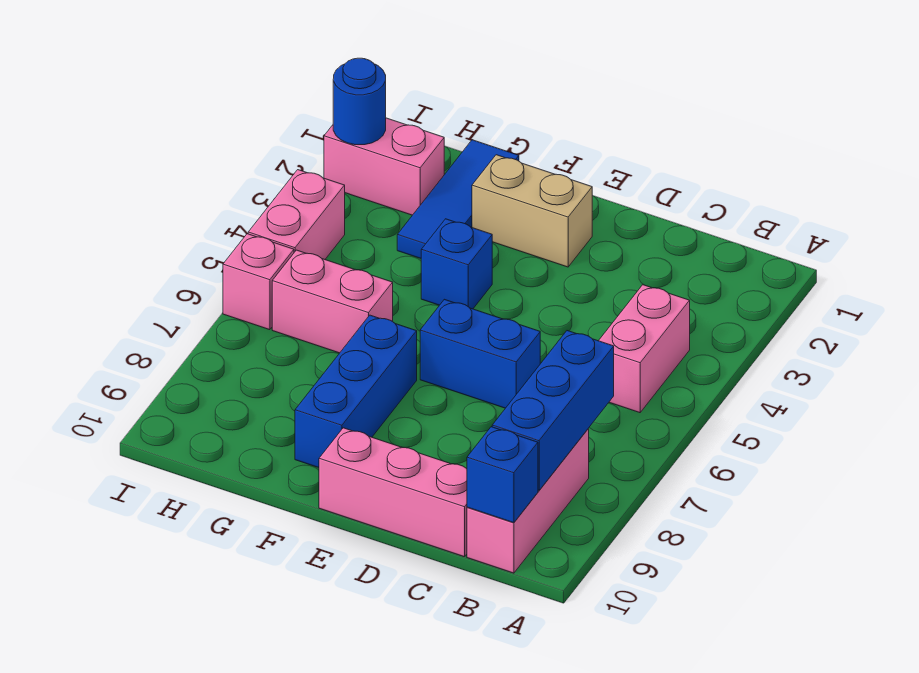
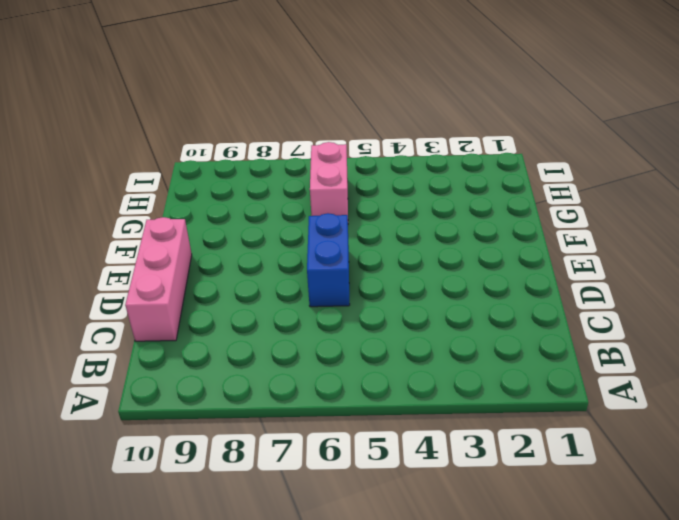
none -> pink brick B4:B5 level 1
none -> pink brick B8:B10 level 1
none -> tan brick E2:F2 level 1

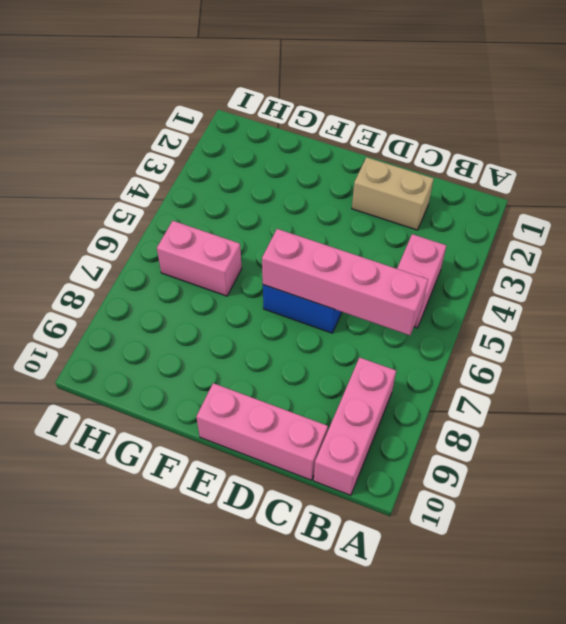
pink brick B6:E6 level 2 -> none
tan brick C2:D2 level 1 -> tan brick E2:F2 level 1
none -> blue brick F4 level 1
none -> blue brick F7:F9 level 1
none -> blue tile G1:G3 level 1

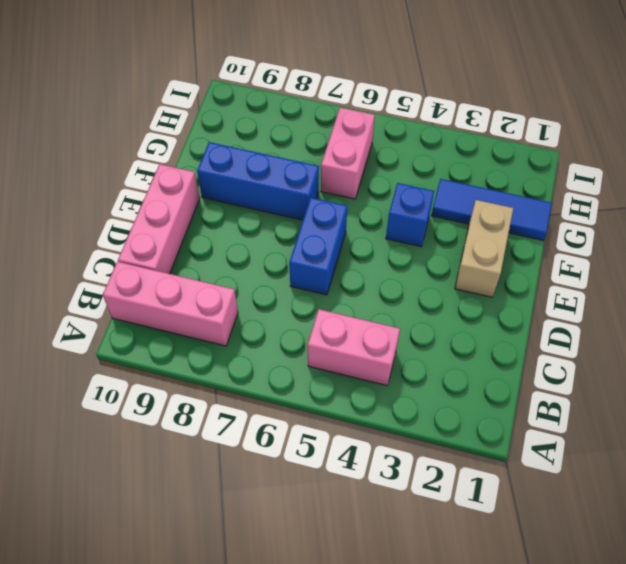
none -> pink brick H2:I2 level 1
none -> pink brick I4:I5 level 1
none -> pink brick I6 level 1

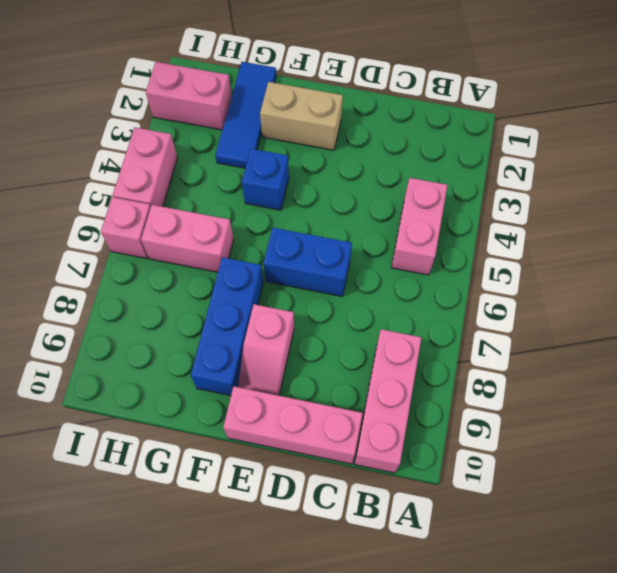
pink slope E8:E9 level 1 top 8 -> none
none -> blue brick B7:B9 level 2
none -> blue brick B10 level 2
none -> blue round brick I2 level 2

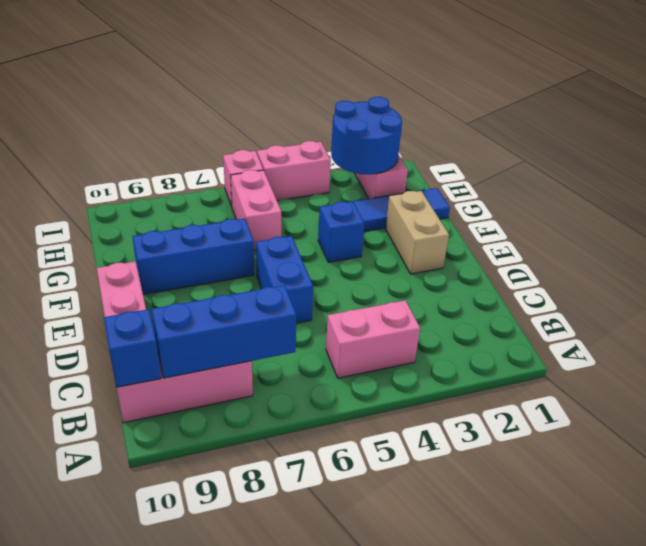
blue round brick H2:I3 level 2 -> blue round brick I2 level 2

